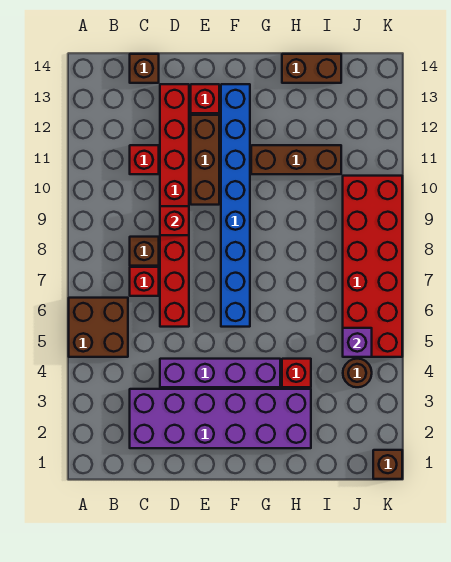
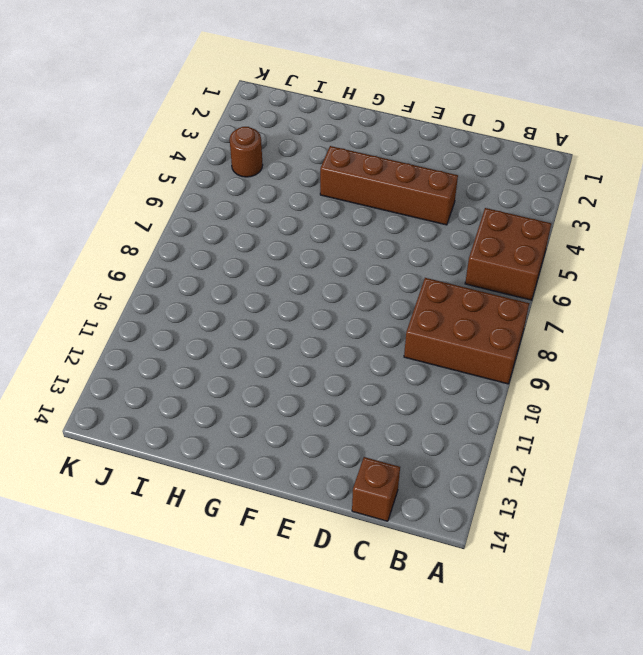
brown brick A8:C9 level 1 -> brown brick C8 level 1
brown brick D4:G4 level 1 -> purple brick D4:G4 level 1
none -> purple brick C2:H3 level 1
none -> red brick C7 level 1
none -> red brick C11 level 1

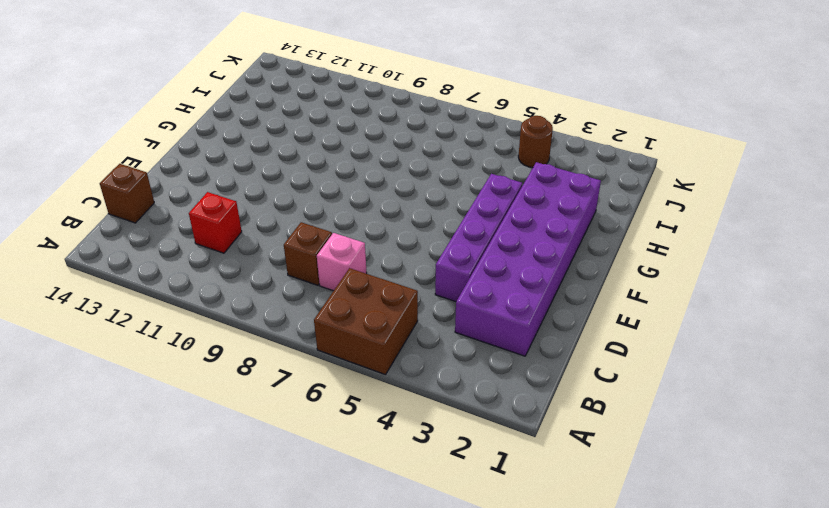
pink brick C7 level 1 -> red brick C7 level 1
none -> red brick D6:D13 level 1
none -> brown brick E10:E12 level 1
none -> red brick E13 level 1

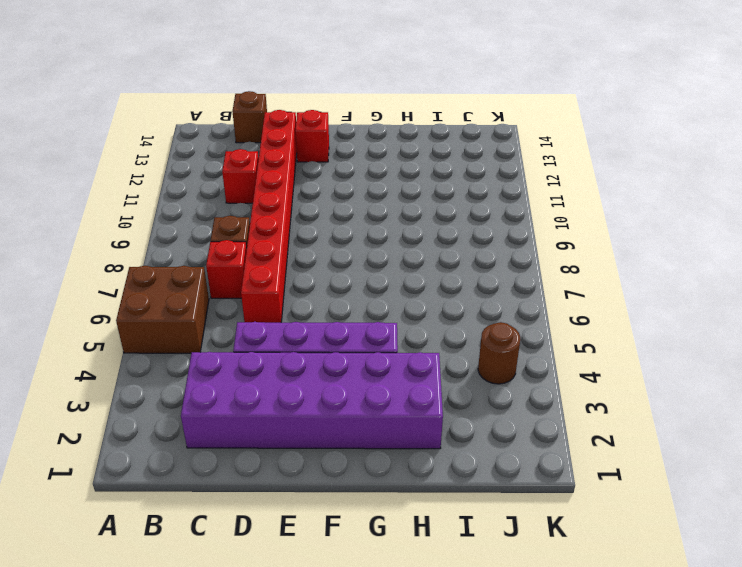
none -> brown brick E10:E12 level 1
none -> blue brick F6:F13 level 1
none -> brown brick G11:I11 level 1

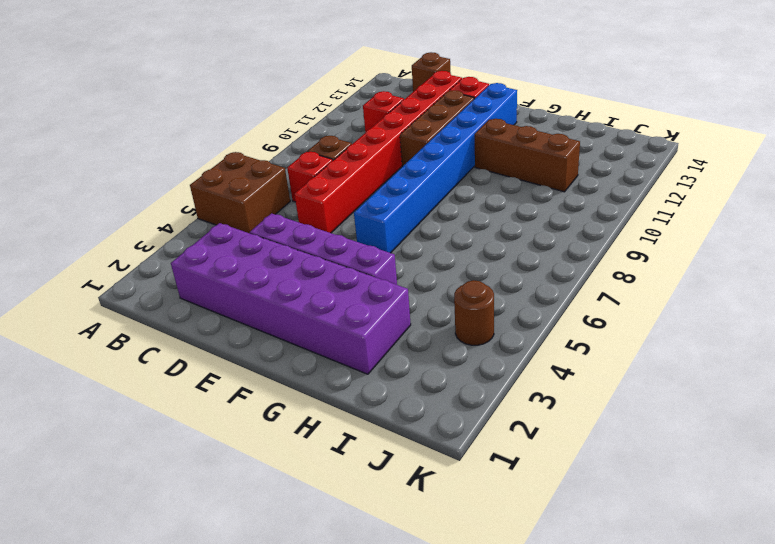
none -> red brick H4 level 1
none -> brown brick H14:I14 level 1
none -> red brick J5:K10 level 1

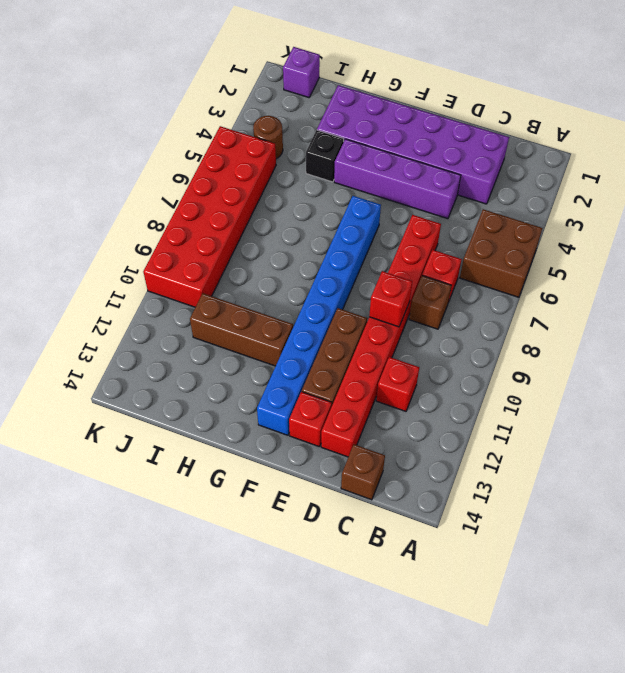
black brick H4 level 1 -> red brick H4 level 1
purple brick J1 level 1 -> purple brick J5 level 2
none -> brown brick H14:I14 level 1
none -> brown brick K1 level 1

